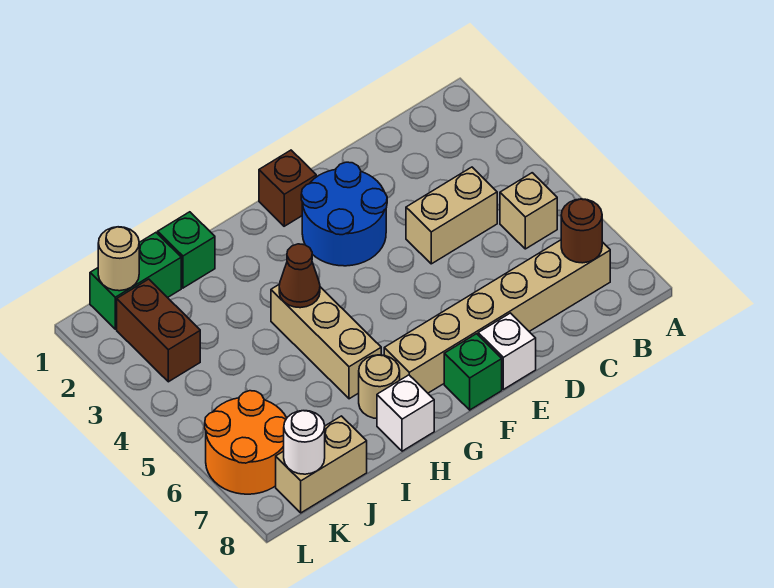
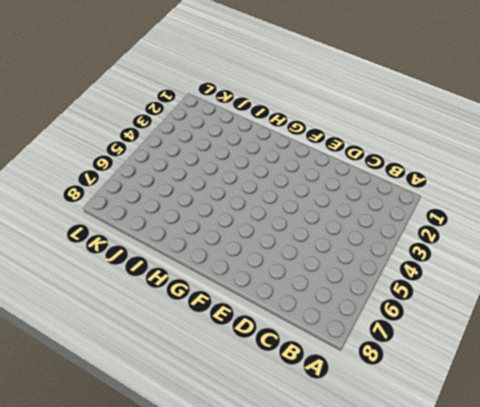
none -> tan brick B5 level 1
none -> tan brick B7:G7 level 1
none -> tan brick C4:D4 level 1

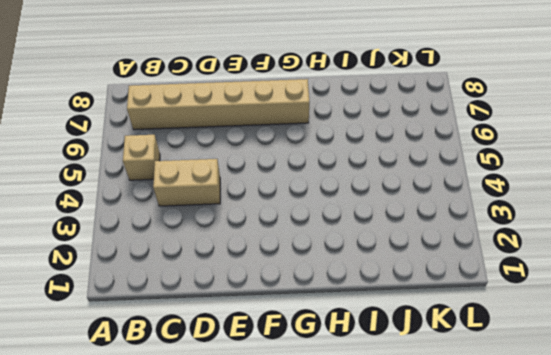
none -> blue round brick E2:F3 level 1
none -> white brick E8 level 1
none -> brown brick F1 level 1

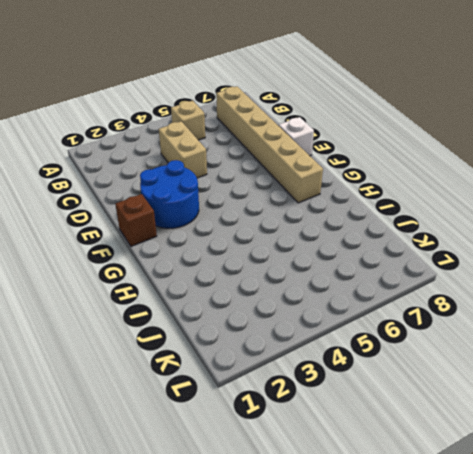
none -> green brick F8 level 1
none -> tan brick H4:H6 level 1
none -> tan round brick H7 level 1

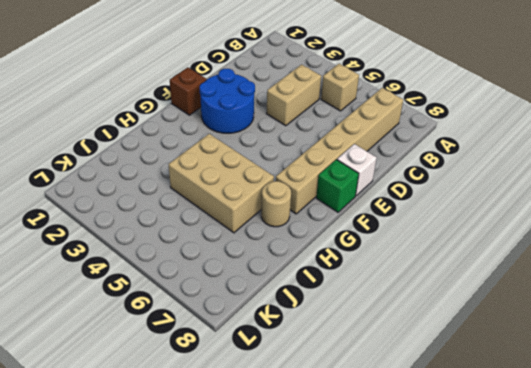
tan brick H4:I6 level 1 -> tan brick H4:H6 level 1
none -> white brick H8 level 1
none -> green brick I1 level 1
none -> green brick J1:K1 level 1

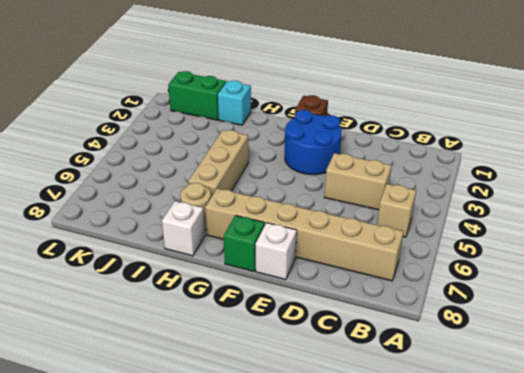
cyan brick I1 level 1 -> green brick I1 level 1
none -> tan brick J8:K8 level 1
none -> brown brick K2:K3 level 1
none -> orange round brick K6:L7 level 1

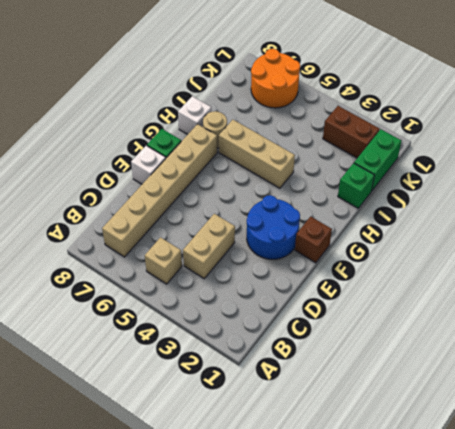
none -> tan brick J8:K8 level 1
none -> brown round brick B7 level 2
none -> brown cone H4 level 2

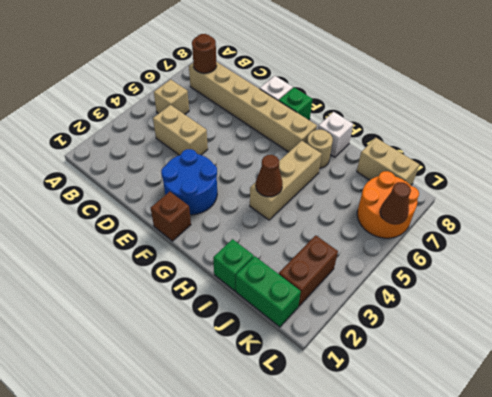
brown cone L6 level 2 -> none
none -> tan round brick K1 level 2
none -> white round brick K8 level 2

